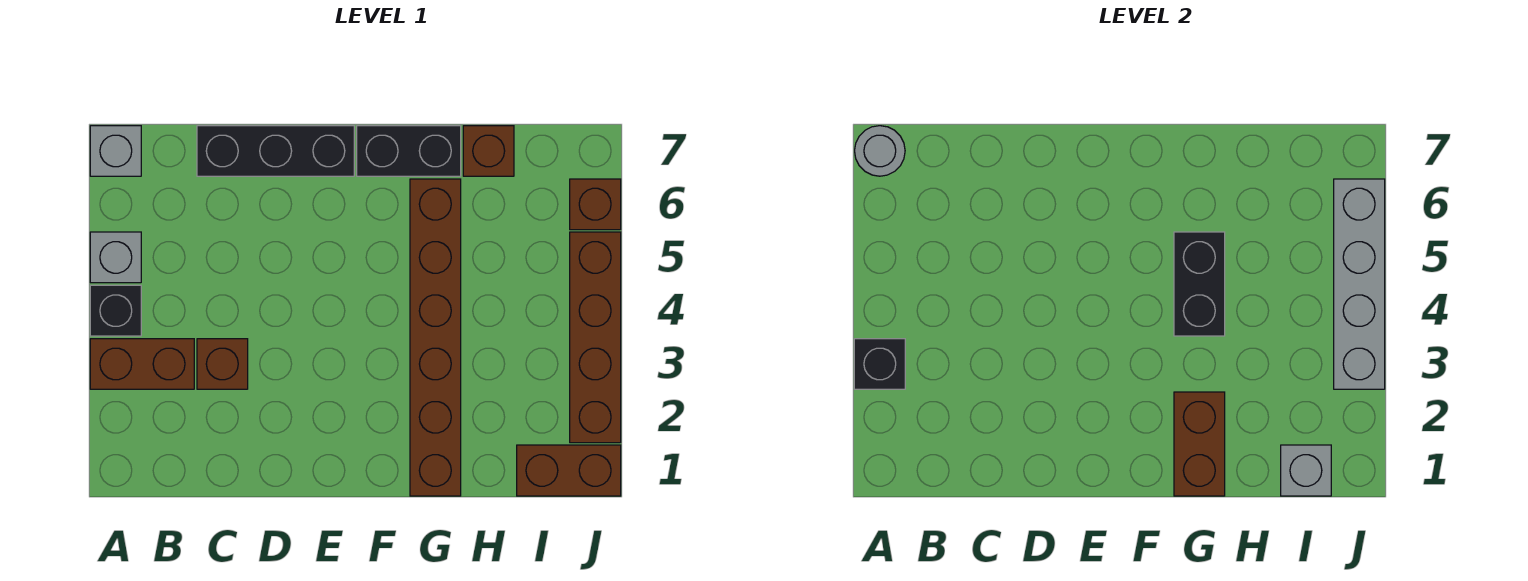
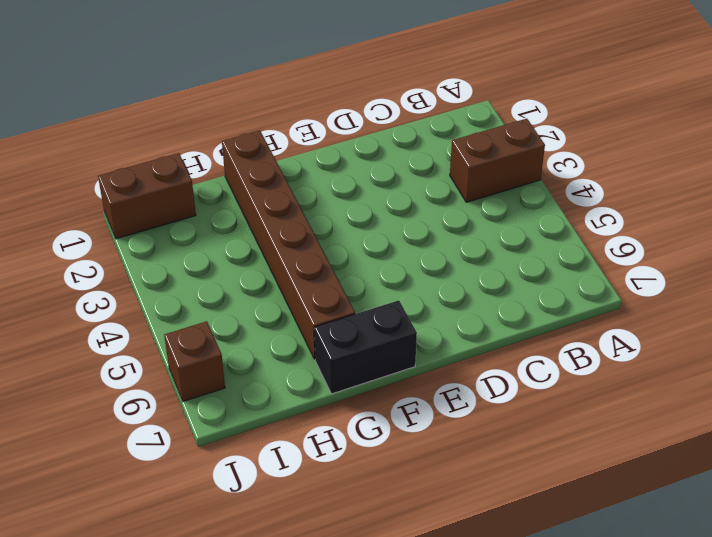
none -> black brick A4 level 1
none -> grey brick A5 level 1
none -> grey brick A7 level 1

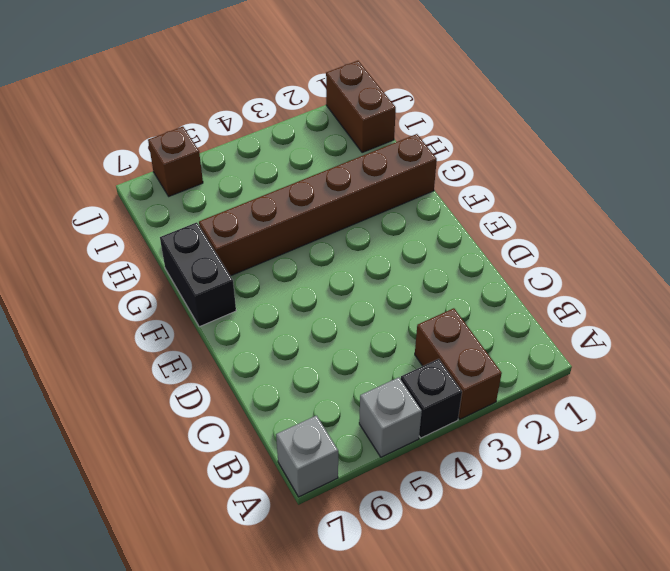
none -> brown brick C3 level 1
none -> black brick C7:E7 level 1
none -> brown brick H7 level 1

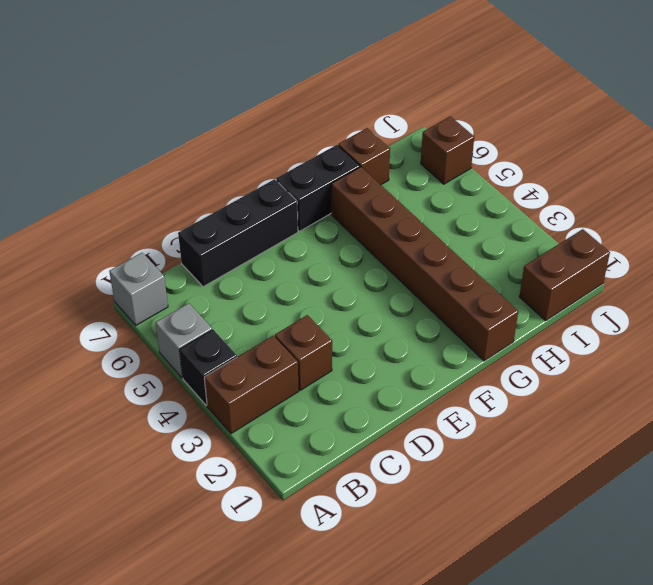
none -> brown brick J2:J5 level 1
none -> black brick A3 level 2
none -> grey round brick A7 level 2

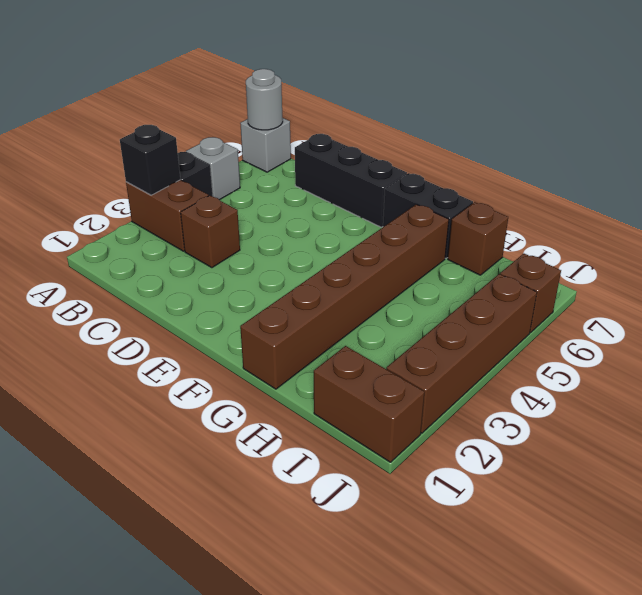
none -> brown brick G1:G2 level 2
none -> black brick G4:G5 level 2
none -> grey brick I1 level 2

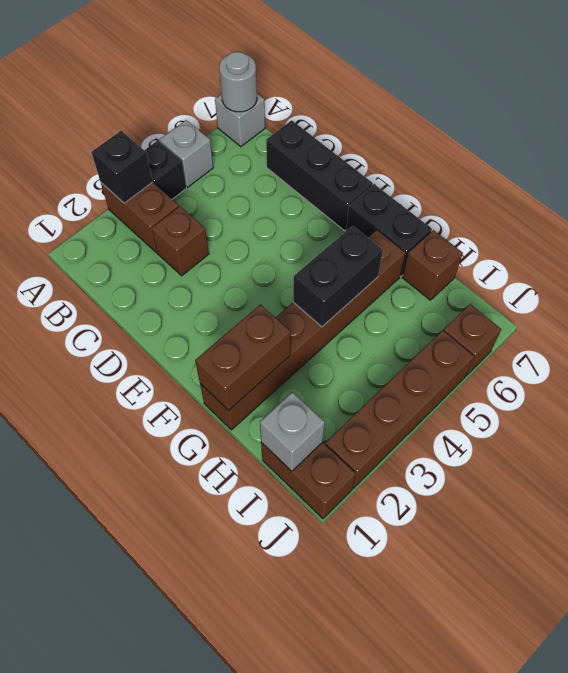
none -> grey brick J3:J6 level 2

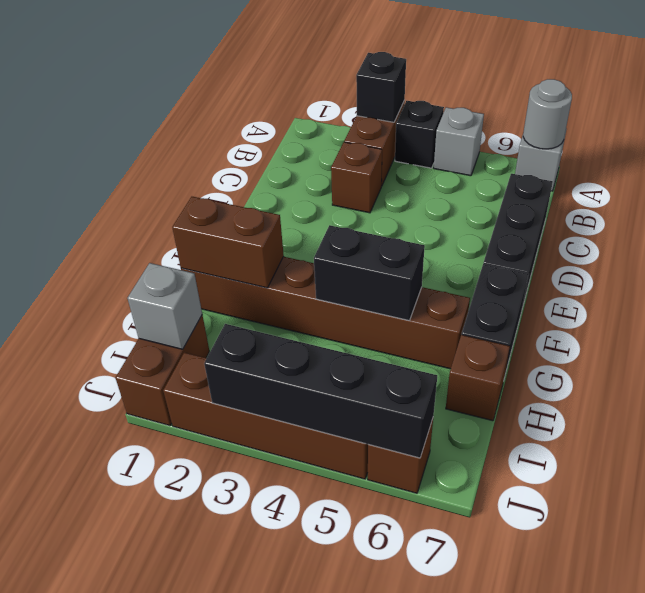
black brick J3:J6 level 2 -> grey brick J3:J6 level 2

